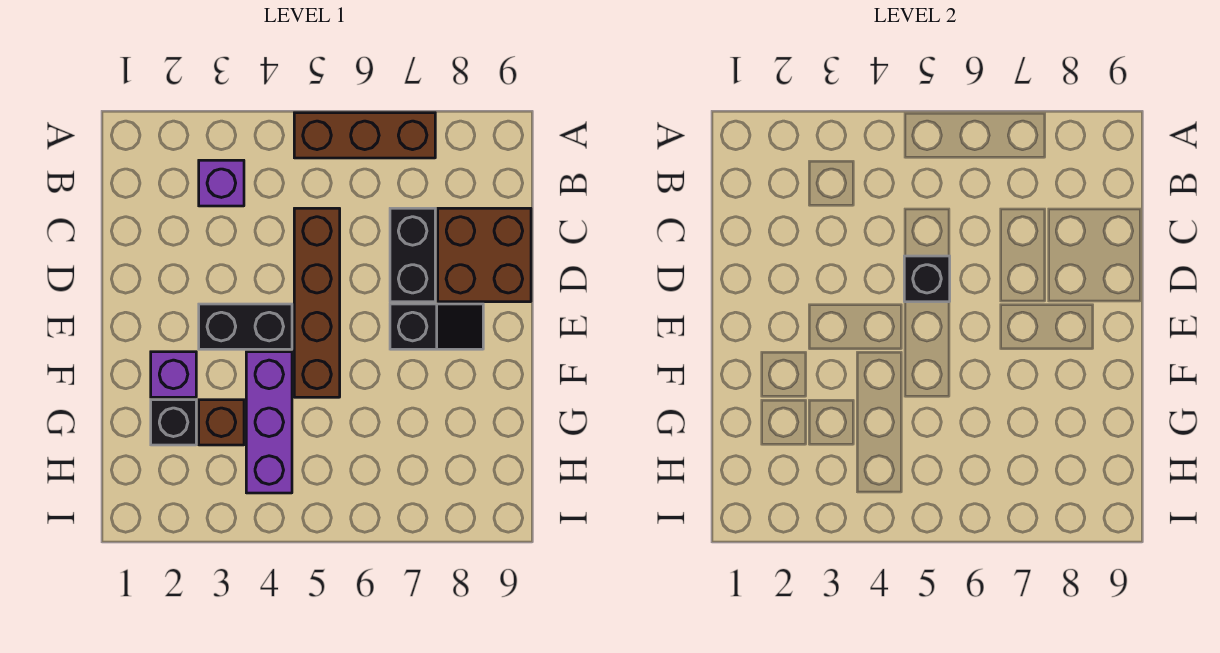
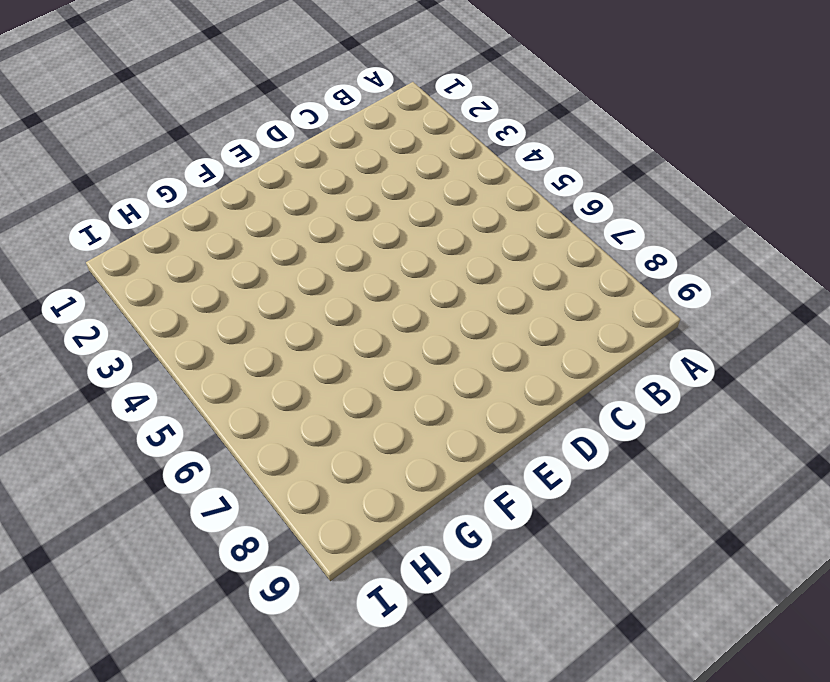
none -> brown brick A5:A7 level 1
none -> purple brick B3 level 1
none -> brown brick C5:F5 level 1

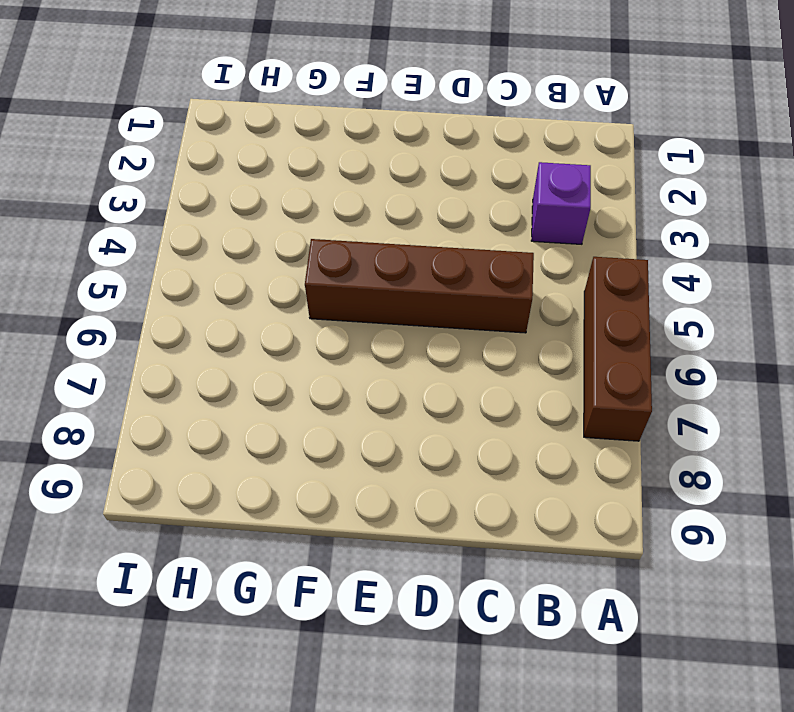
none -> black brick C7:D7 level 1
none -> brown brick C8:D9 level 1
none -> black brick E3:E4 level 1

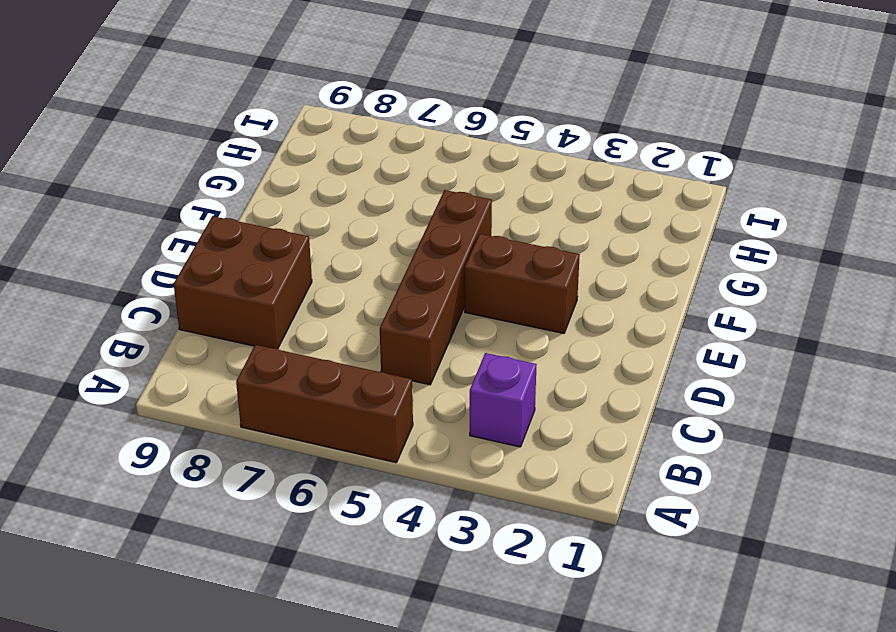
brown brick E3:E4 level 1 -> black brick E3:E4 level 1
none -> black brick C7:D7 level 1
none -> black slope E7:E8 level 1 top 7
none -> purple brick F2 level 1

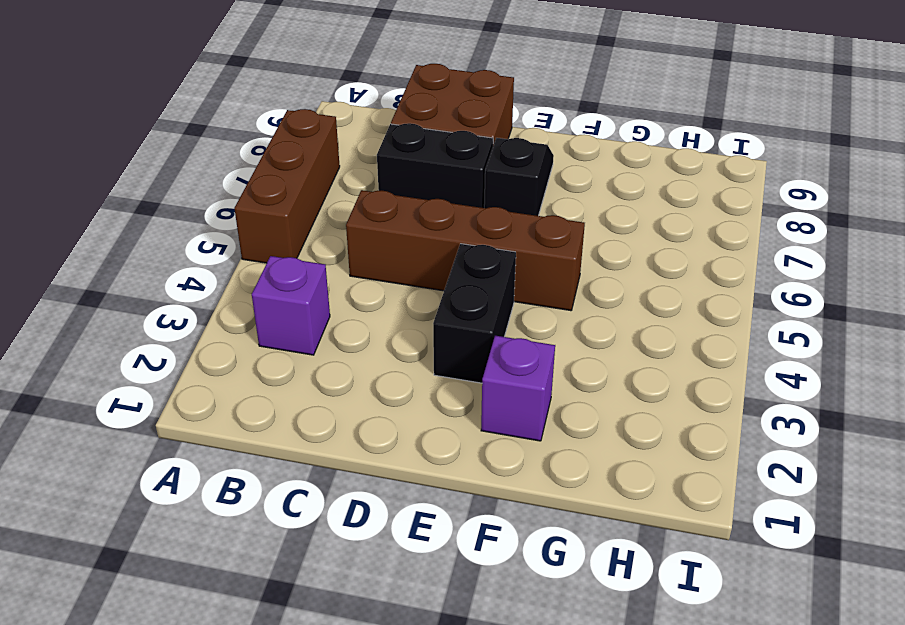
none -> purple brick F4:H4 level 1
none -> black brick G2 level 1
none -> brown brick G3 level 1

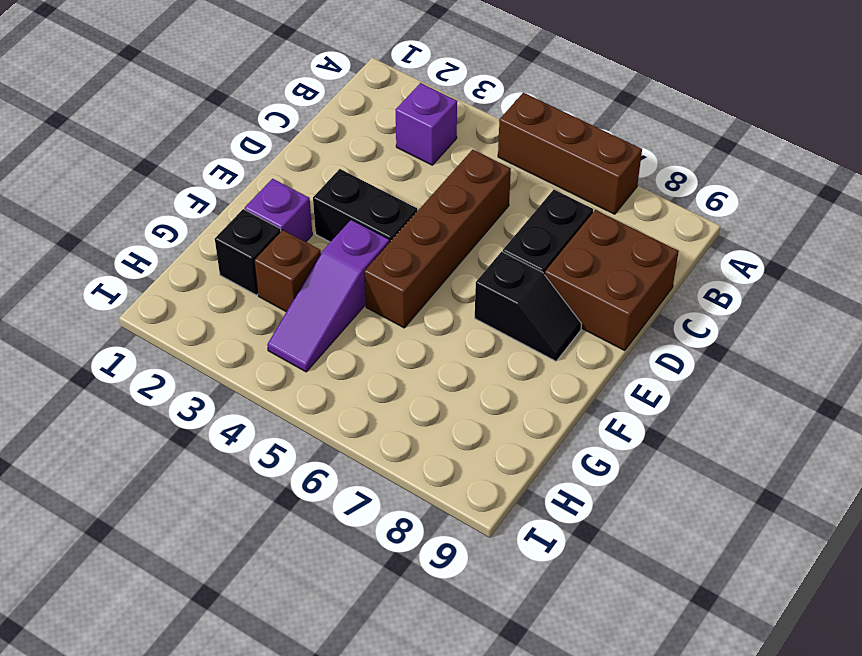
purple slope F4:H4 level 1 top F -> purple brick F4:H4 level 1
none -> black brick D5 level 2

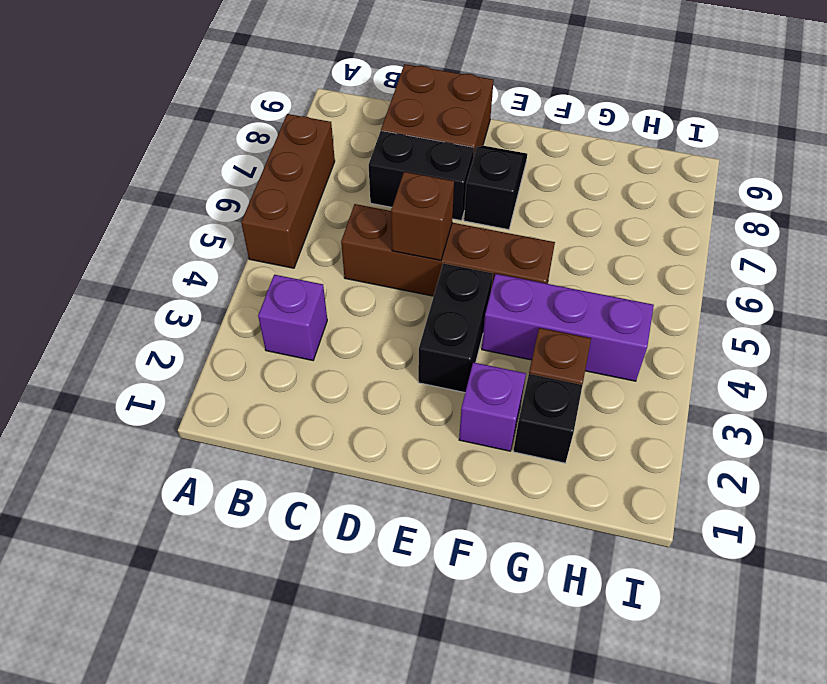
brown brick D5 level 2 -> black brick D5 level 2

